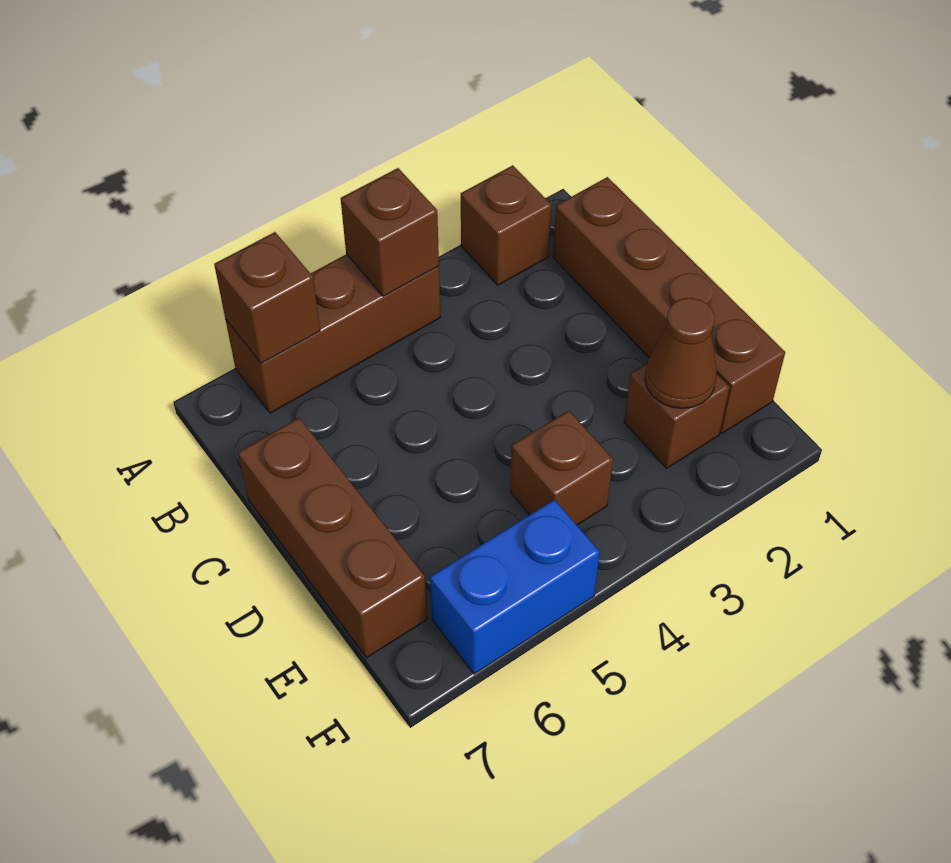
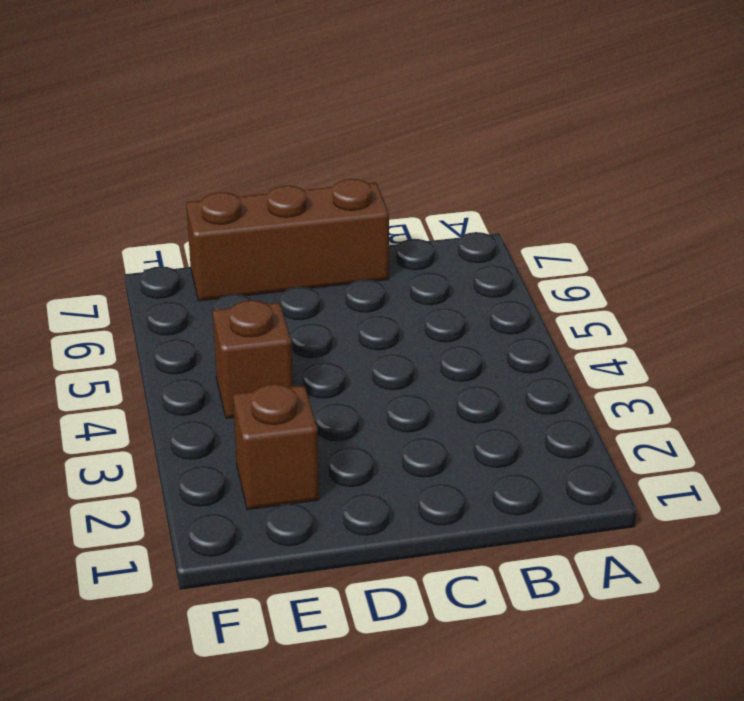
none -> brown brick A2 level 1
none -> brown brick A4:A6 level 1

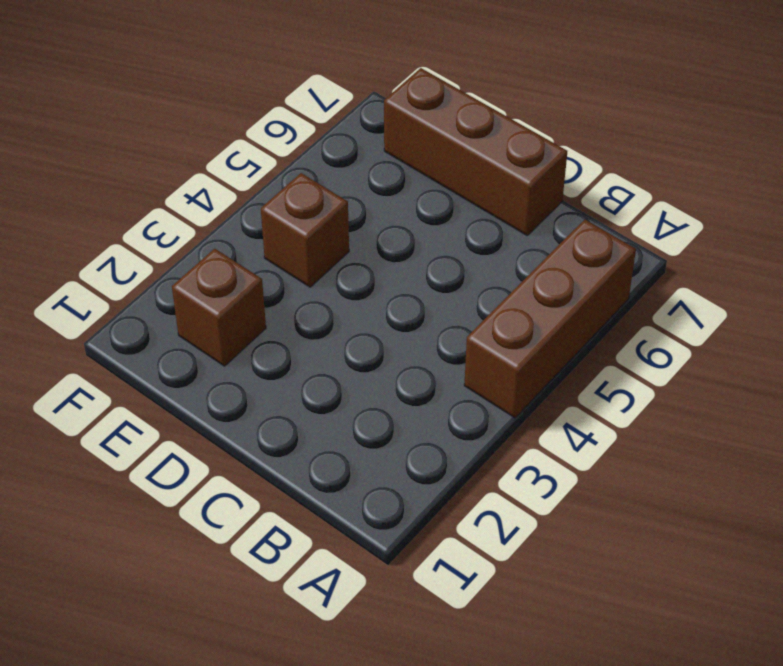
none -> brown brick A2 level 1
none -> brown brick B1:E1 level 1

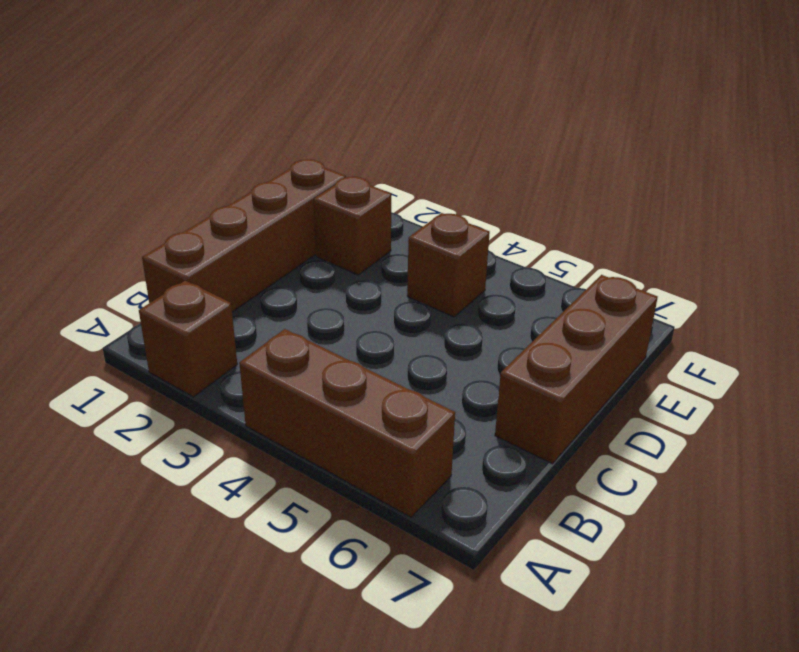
none -> blue brick F5:F6 level 1
none -> brown brick A4 level 2

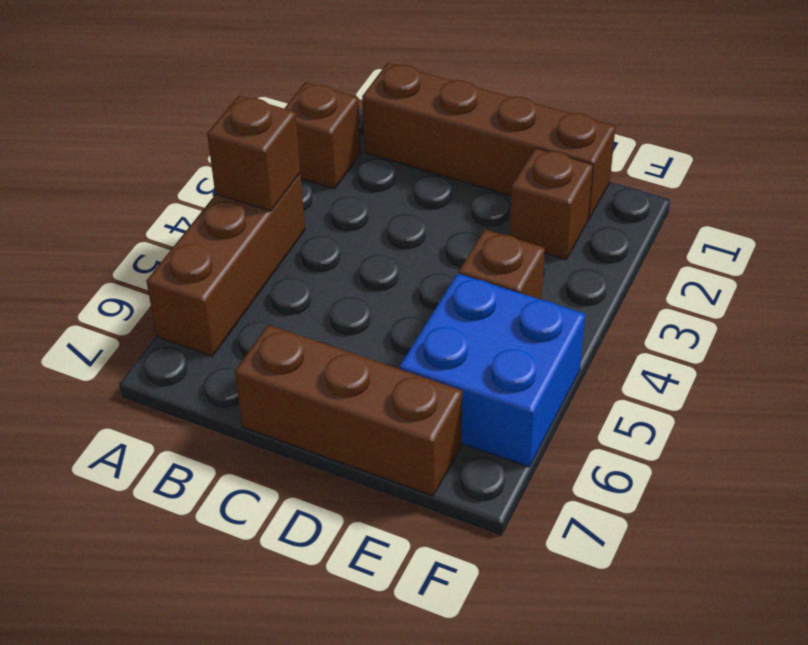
blue brick E5:F6 level 1 -> blue brick F5:F6 level 1
none -> brown brick A6 level 2
none -> brown cone E2 level 2

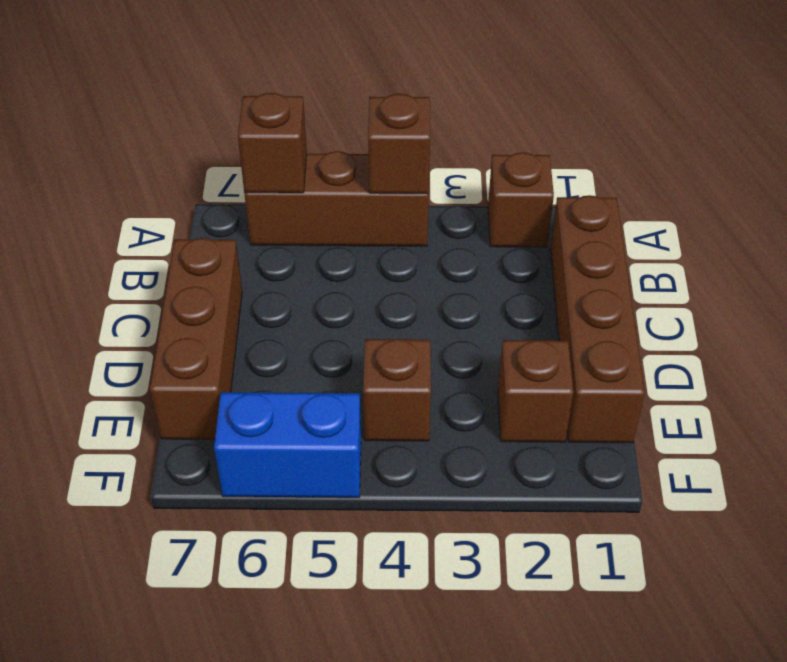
none -> brown cone E2 level 2

